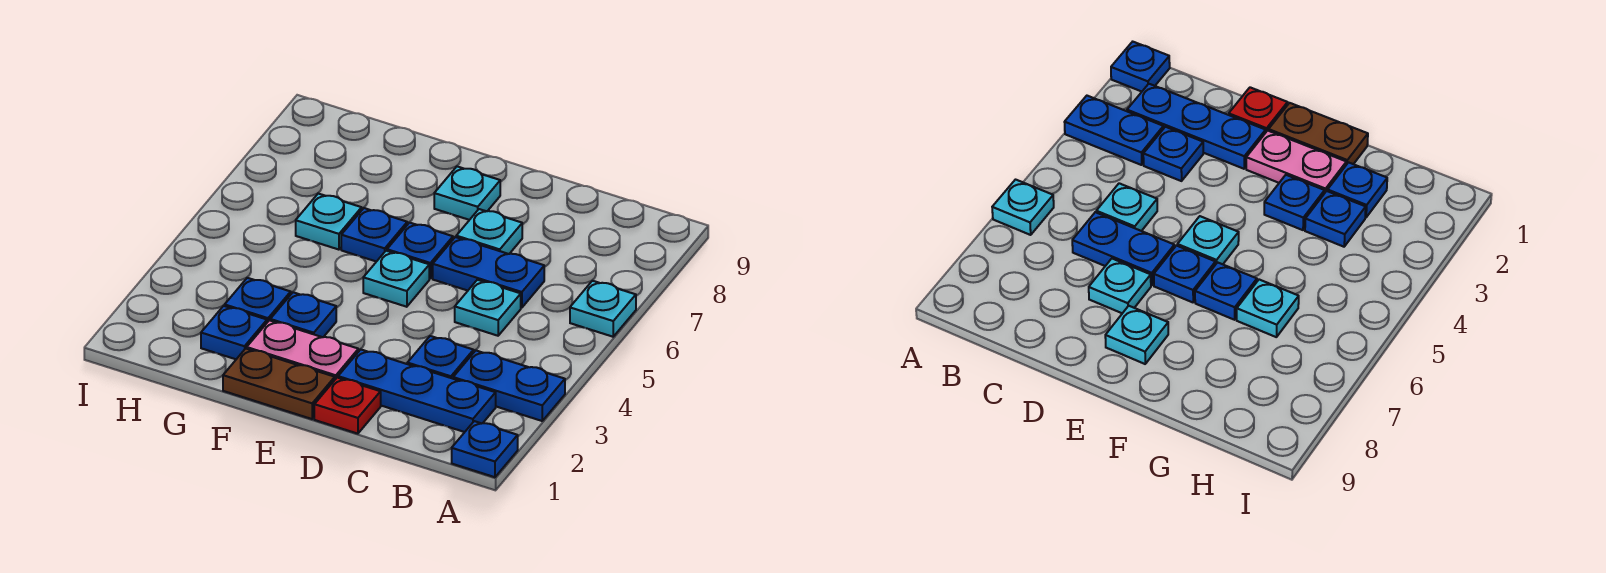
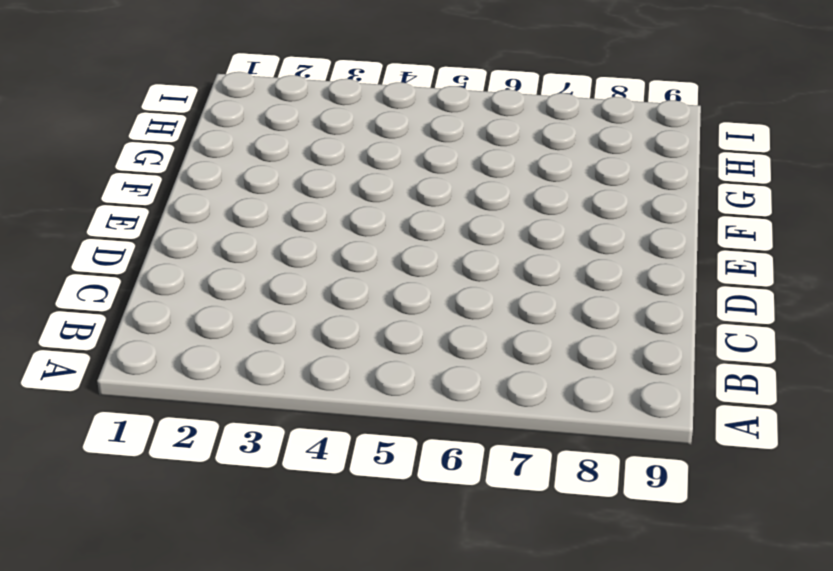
none -> blue plate A1 level 1
none -> blue plate A3:B3 level 1
none -> cyan plate A6 level 1

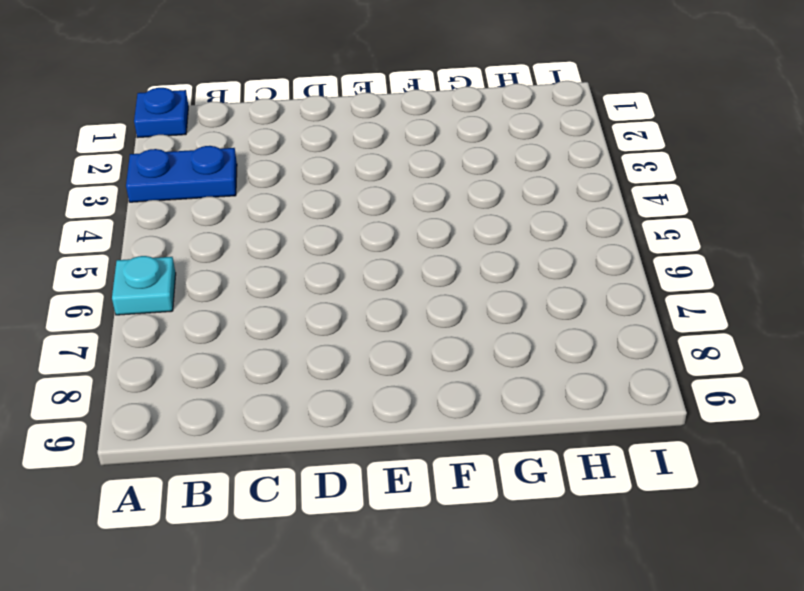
none -> blue plate B2:D2 level 1
none -> blue plate C3 level 1
none -> cyan plate C5 level 1

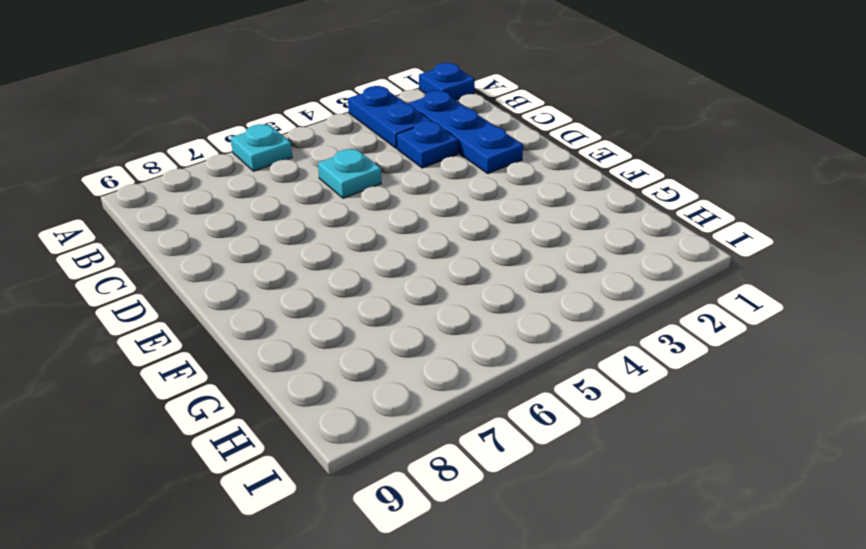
none -> blue plate C6:D6 level 1
none -> red plate D1 level 1
none -> cyan plate D7 level 1

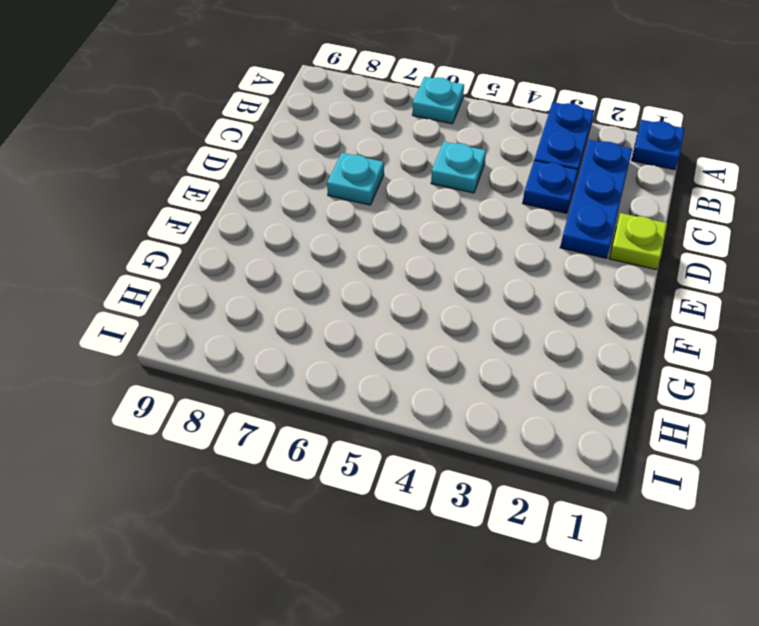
lime plate D1 level 1 -> red plate D1 level 1
none -> blue plate C6:D6 level 1
none -> brown plate E1:F1 level 1
none -> pink plate E2:F2 level 1

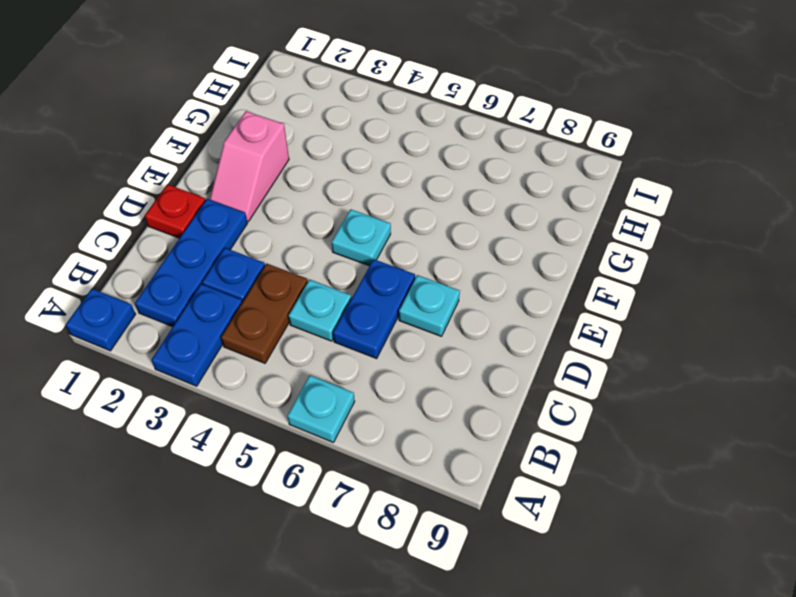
brown plate B4:C4 level 1 -> brown plate E1:F1 level 1
pink slope E2:F2 level 1 top F -> pink plate E2:F2 level 1
none -> blue plate E6 level 1
none -> cyan plate E8 level 1
none -> blue plate F3 level 1

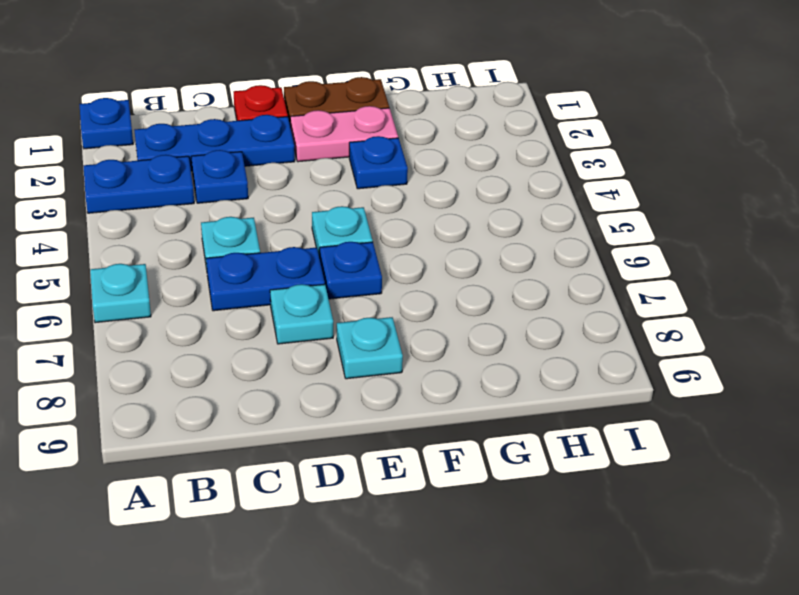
none -> blue plate F6 level 1
none -> blue plate G2 level 1
none -> blue plate G3 level 1

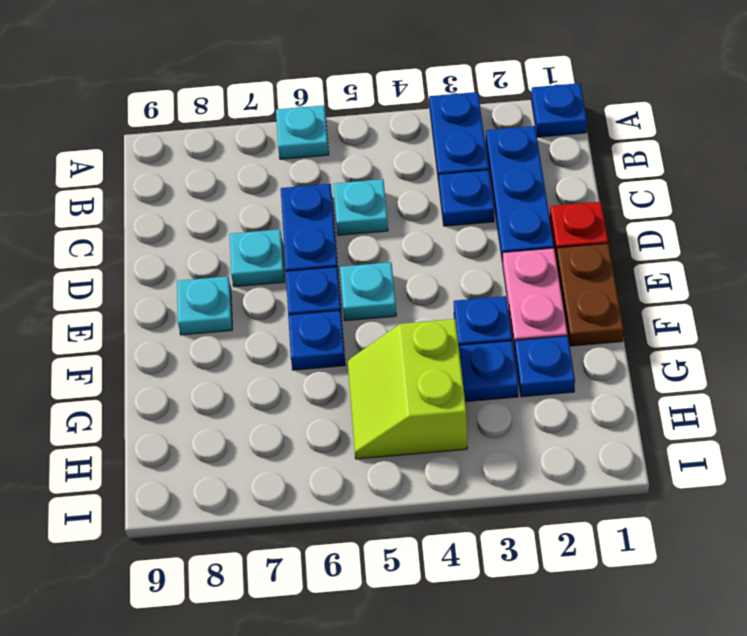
lime slope G4:H5 level 1 top 4 -> none
none -> cyan plate G6 level 1

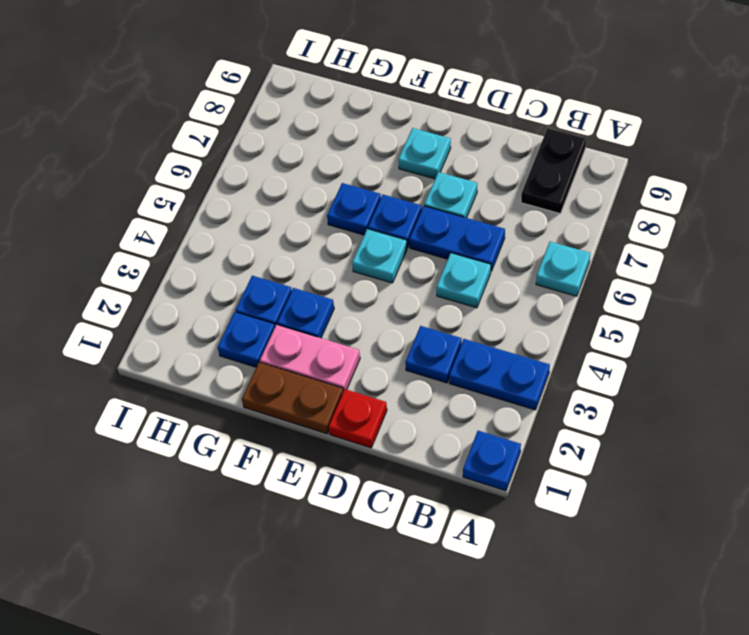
black plate B8:B9 level 1 -> none
none -> blue plate B2:D2 level 1
none -> cyan plate G6 level 1

